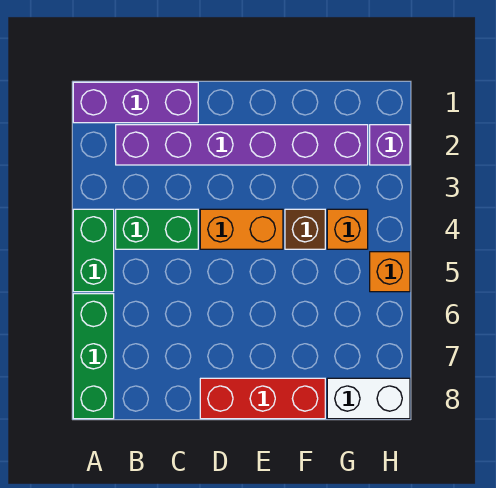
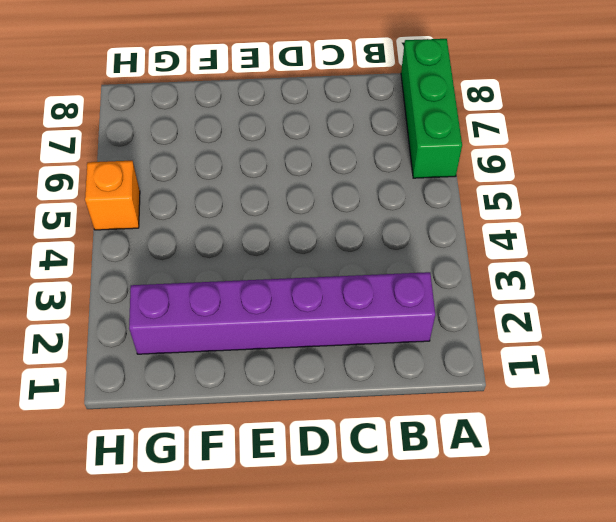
none -> purple brick A1:C1 level 1
none -> green brick A4:A5 level 1
none -> green brick B4:C4 level 1

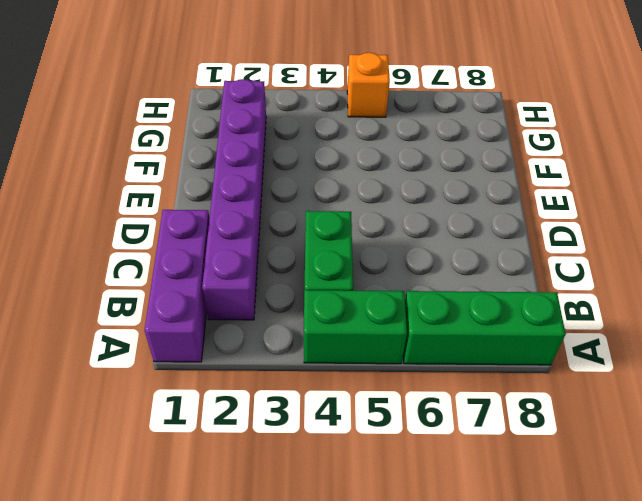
none -> orange brick D4:E4 level 1
none -> red brick D8:F8 level 1
none -> brown brick F4 level 1

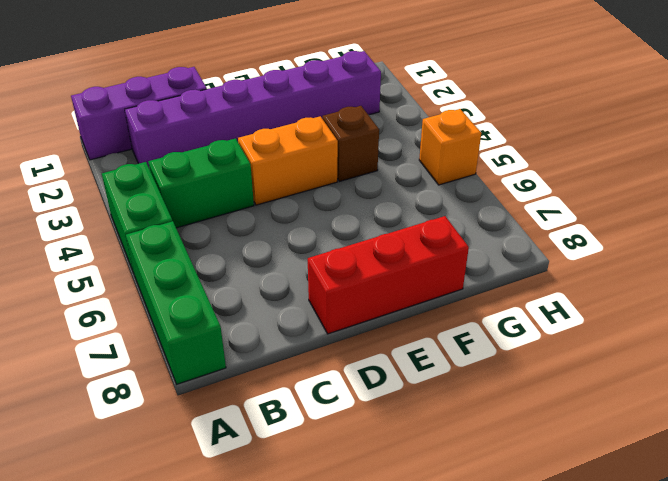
none -> orange brick G4 level 1
none -> white brick G8:H8 level 1
none -> purple brick H2 level 1

